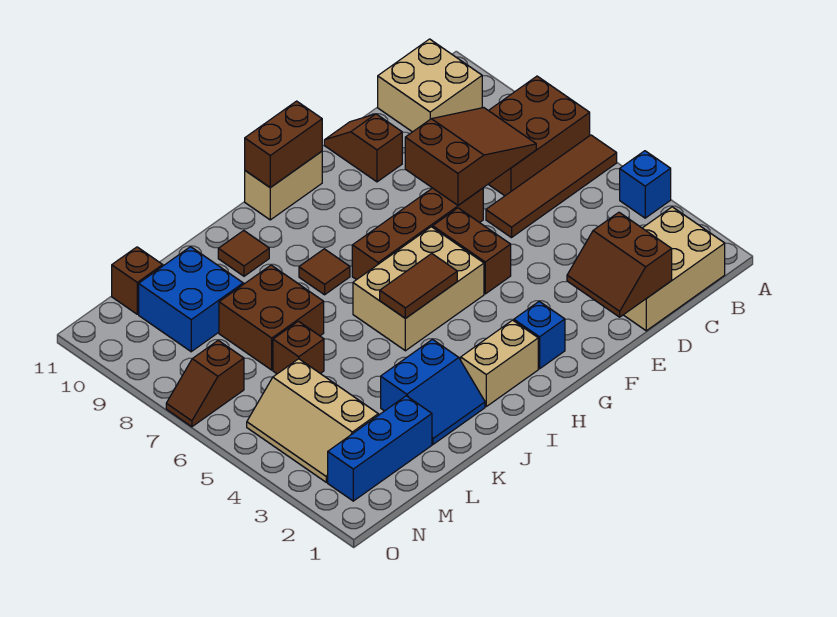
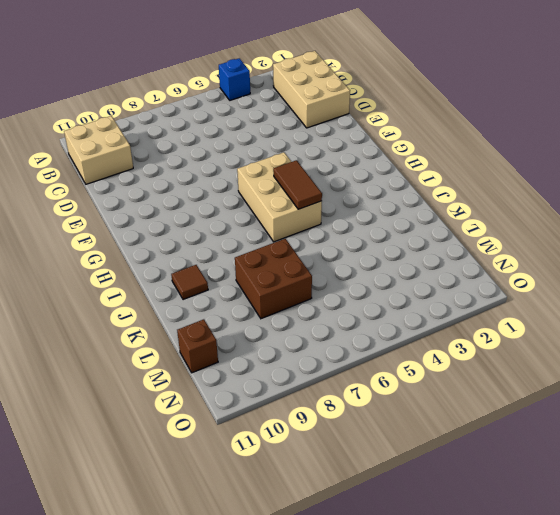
none -> brown tile A6:D6 level 1
none -> brown brick A7:C8 level 1
none -> brown brick E7:H7 level 1

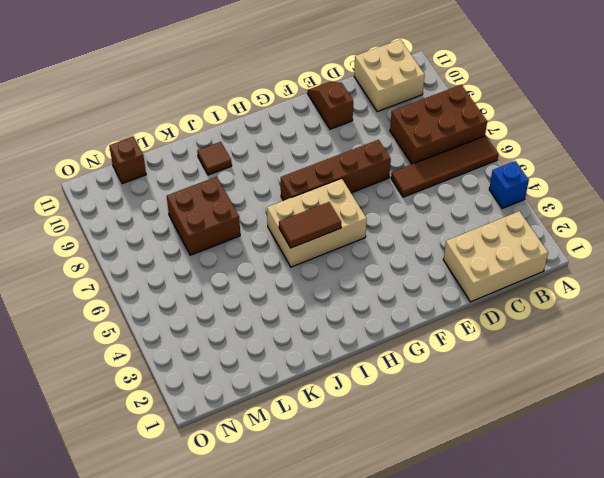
none -> brown brick F5:F6 level 1
none -> blue brick G2 level 1
none -> tan brick G11:H11 level 1

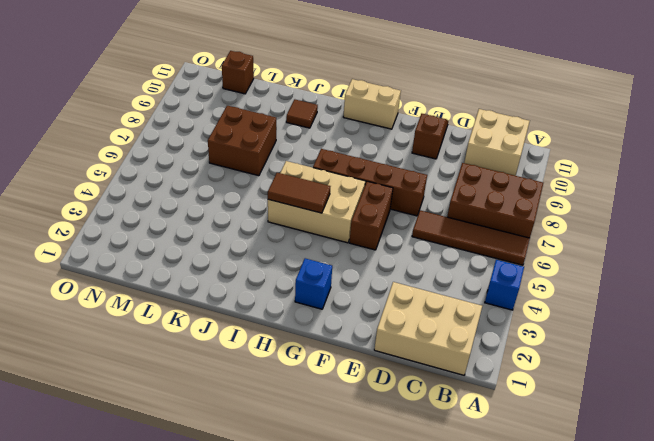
none -> tan brick H2:I2 level 1
none -> brown tile I8 level 1
none -> blue slope J2:K3 level 1 top 3

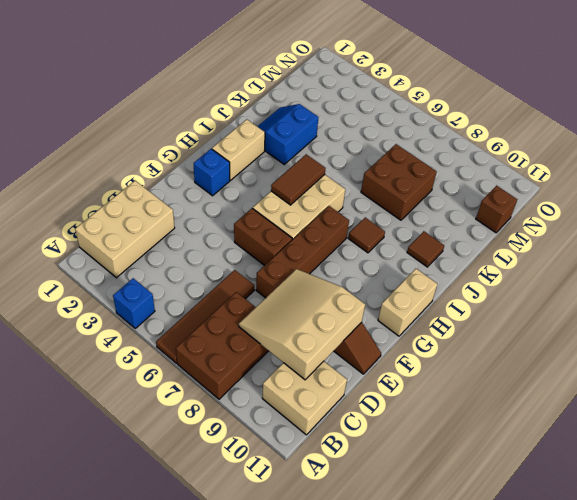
tan slope C8:E10 level 2 top 10 -> brown slope C7:E8 level 2 top E
none -> blue brick L2:N2 level 1
none -> brown brick L6 level 1
none -> blue brick L9:M10 level 1

